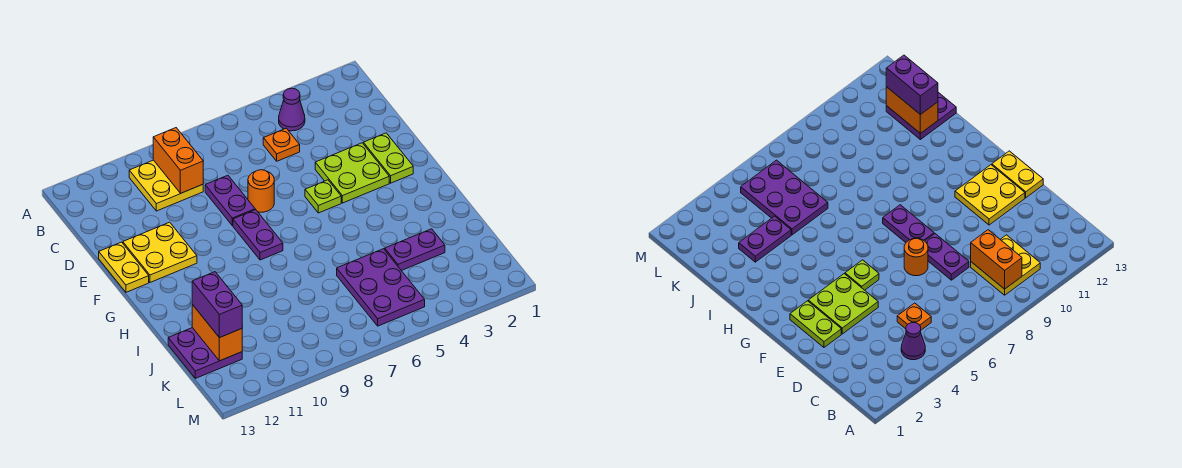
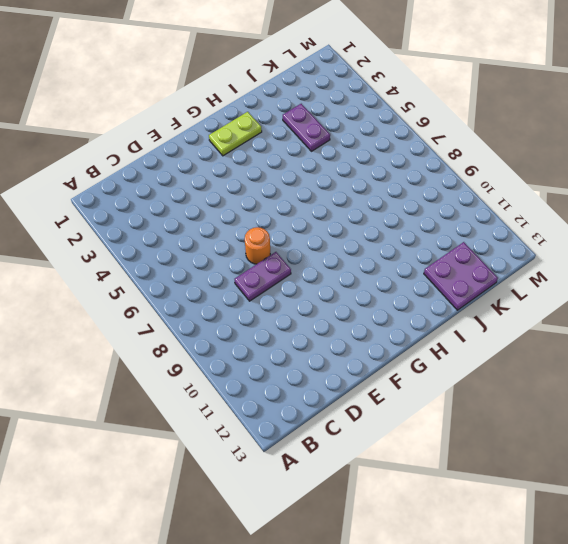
lime plate G2:H2 level 1 -> lime plate E2:F2 level 1
none -> purple cone B4 level 1
none -> yellow plate B9:C10 level 1
none -> orange plate C5 level 1

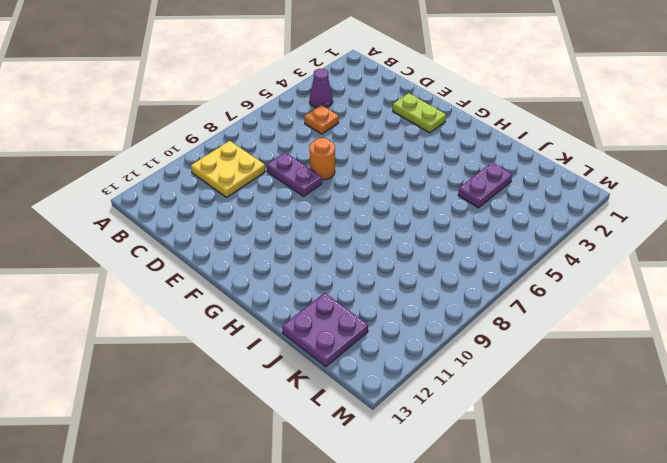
none -> lime plate E3:F4 level 1
none -> yellow plate E11:F12 level 1
none -> yellow plate E13:F13 level 1

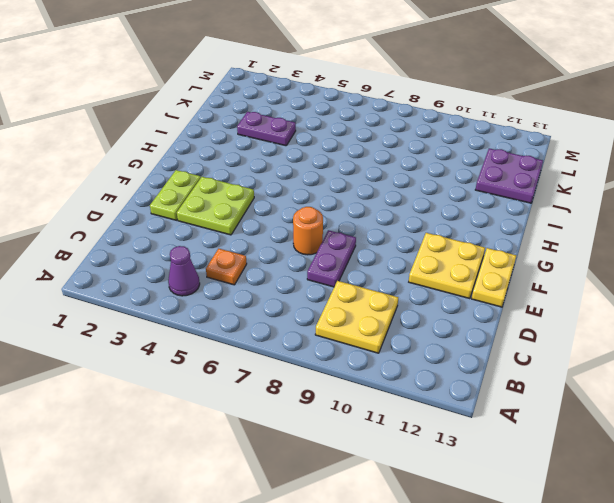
none -> lime plate F5 level 1
none -> purple plate F8:G8 level 1
none -> purple plate J5:L6 level 1

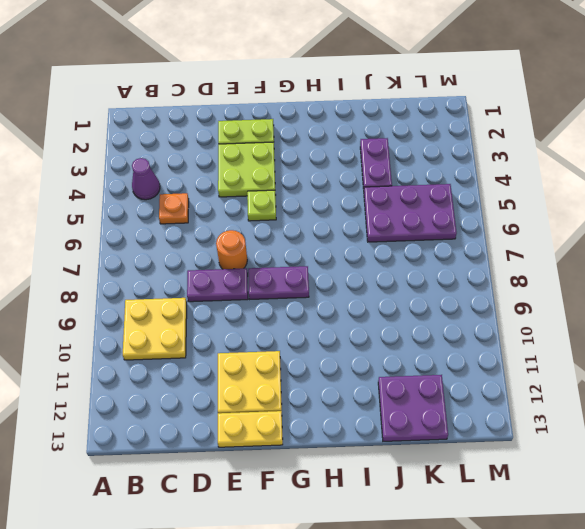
none -> orange brick B9:C9 level 2
none -> orange brick J12:K12 level 2
none -> purple brick J12:K12 level 3

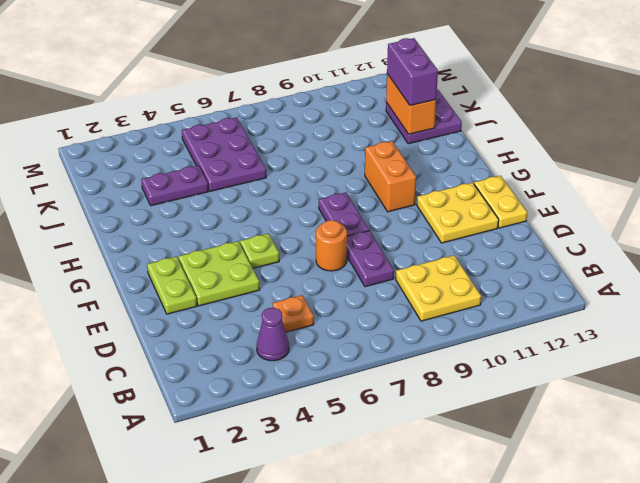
orange brick G10:H10 level 1 -> orange brick B9:C9 level 2

